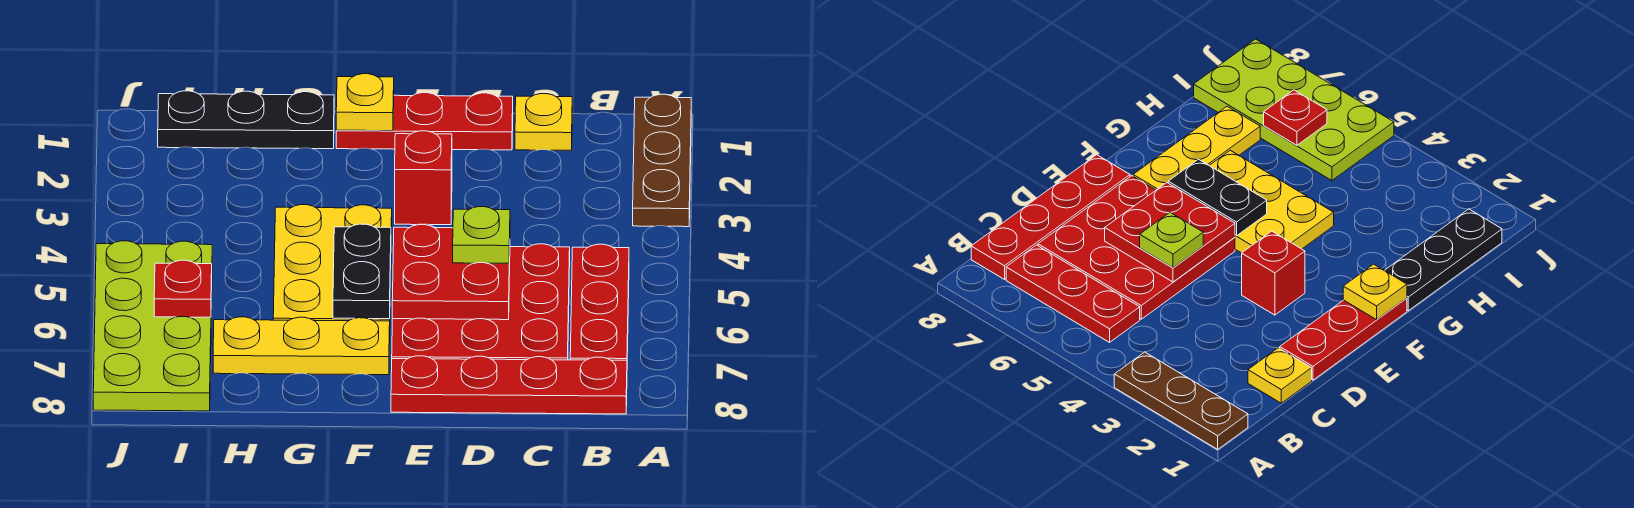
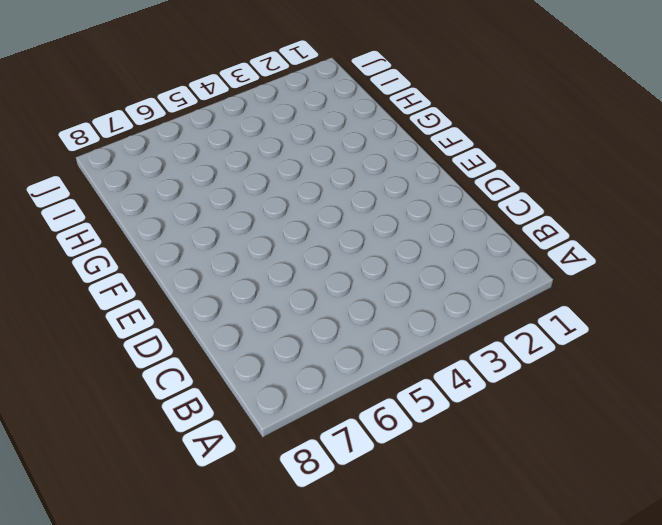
none -> brown plate A1:A3 level 1
none -> red plate B5:B7 level 1
none -> red plate B8:E8 level 1

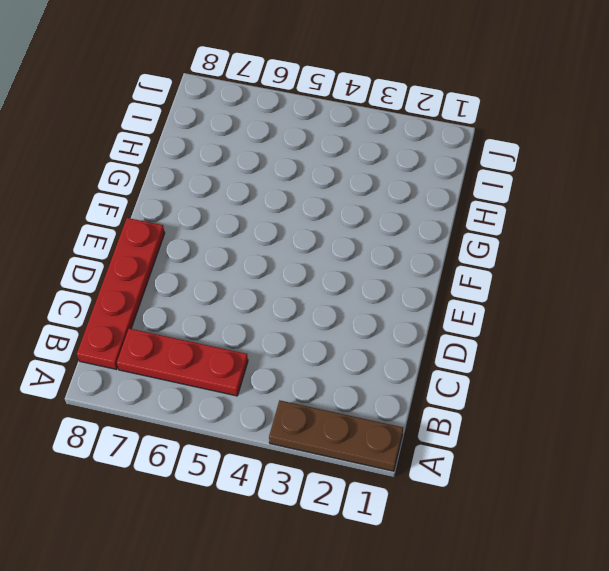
none -> yellow plate C1 level 1
none -> red plate C5:E7 level 1
none -> red plate D1:F1 level 1

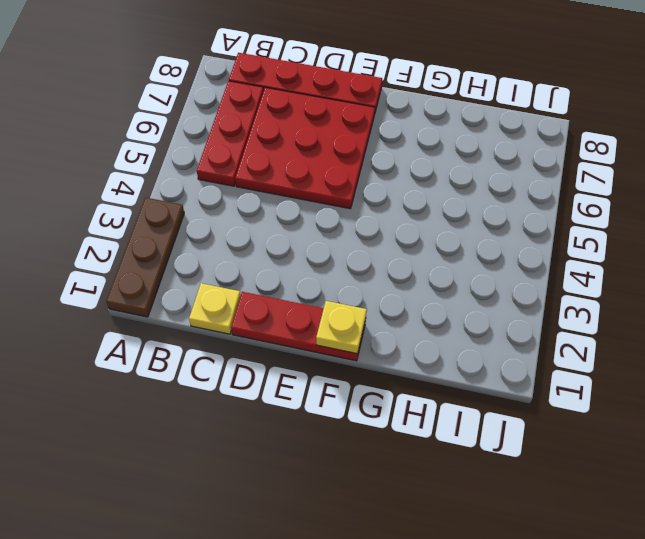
none -> red brick E3 level 1
none -> yellow plate F4:G6 level 1
none -> yellow plate F7:H7 level 1

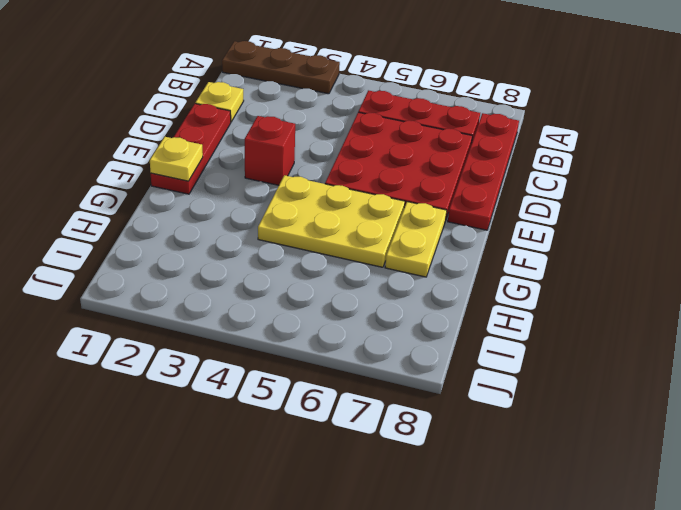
yellow plate F7:G7 level 1 -> yellow plate F7:H7 level 1
none -> black plate G1:I1 level 1
none -> lime plate I5:J8 level 1
none -> red plate D5:E6 level 2

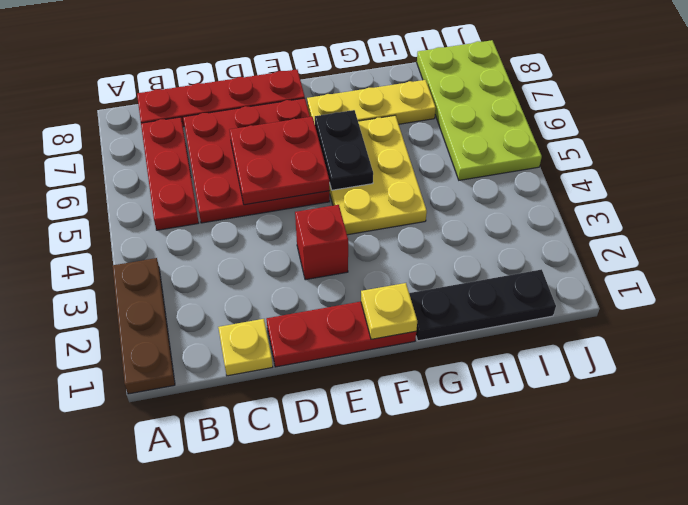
none -> red plate I6 level 2
none -> lime plate D5 level 3

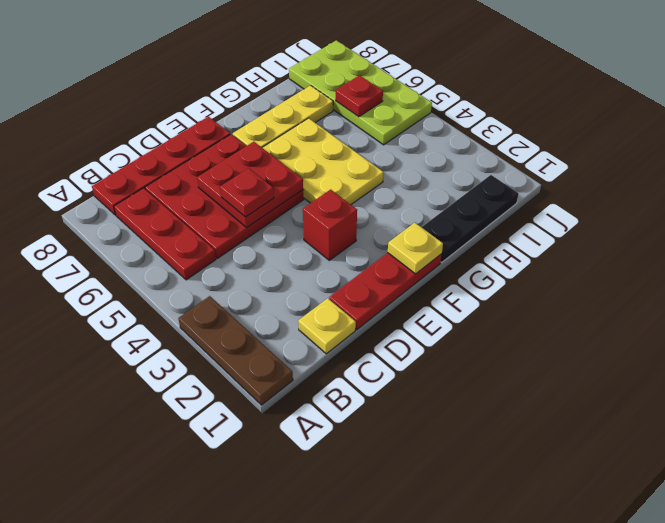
red plate D5 level 3 -> lime plate D5 level 3
none -> black plate F5:F6 level 2

